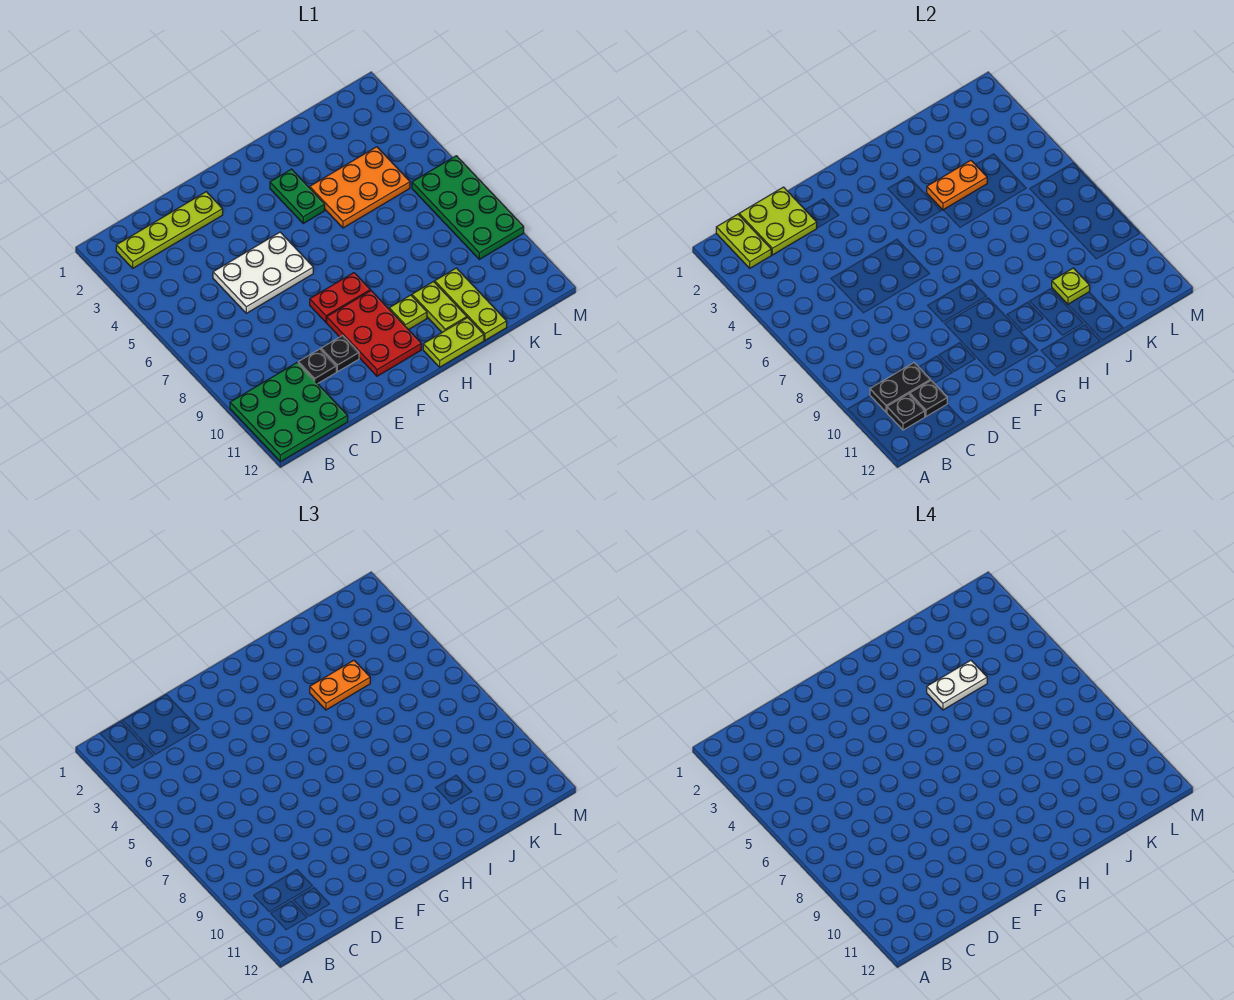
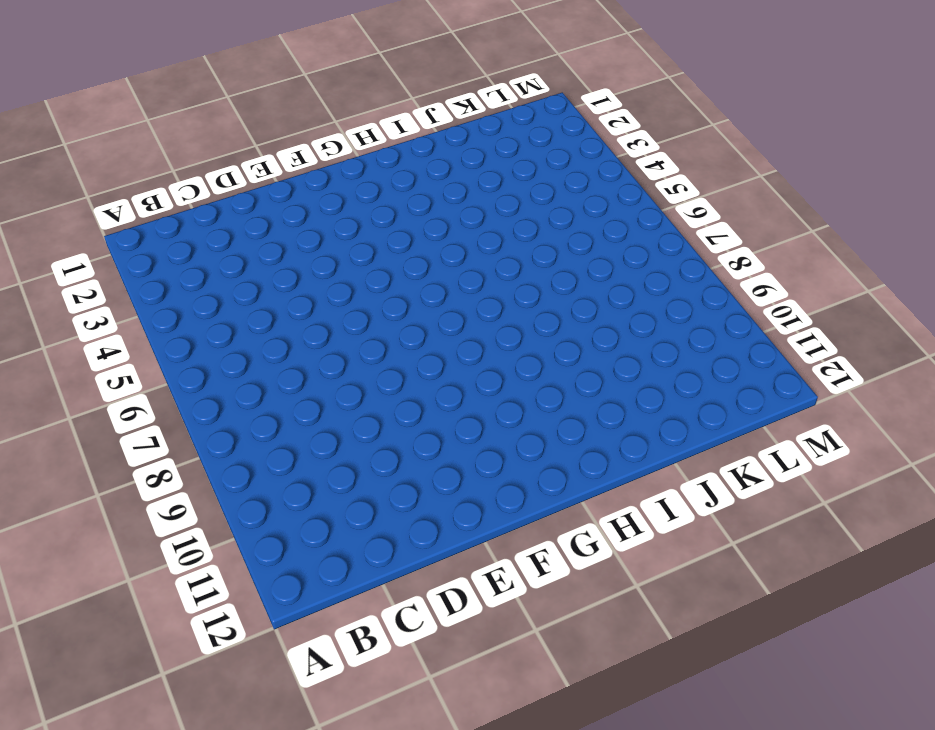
none -> green plate A10:C12 level 1
none -> lime plate B2:E2 level 1
none -> white plate D5:F6 level 1

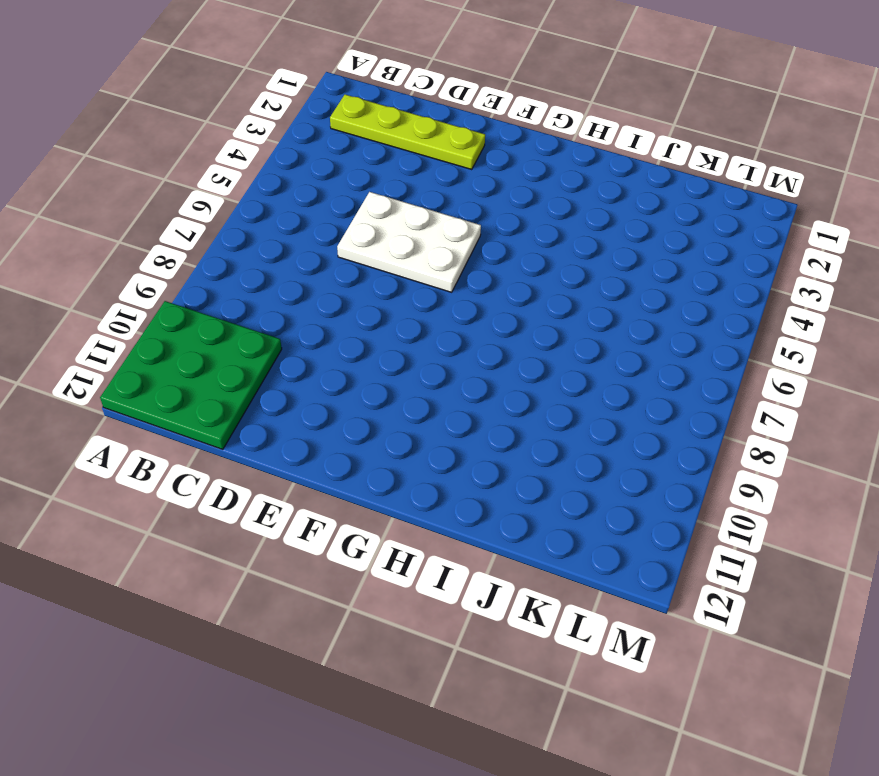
none -> black plate D10 level 1
none -> black plate E10 level 1
none -> red plate F8:G8 level 1

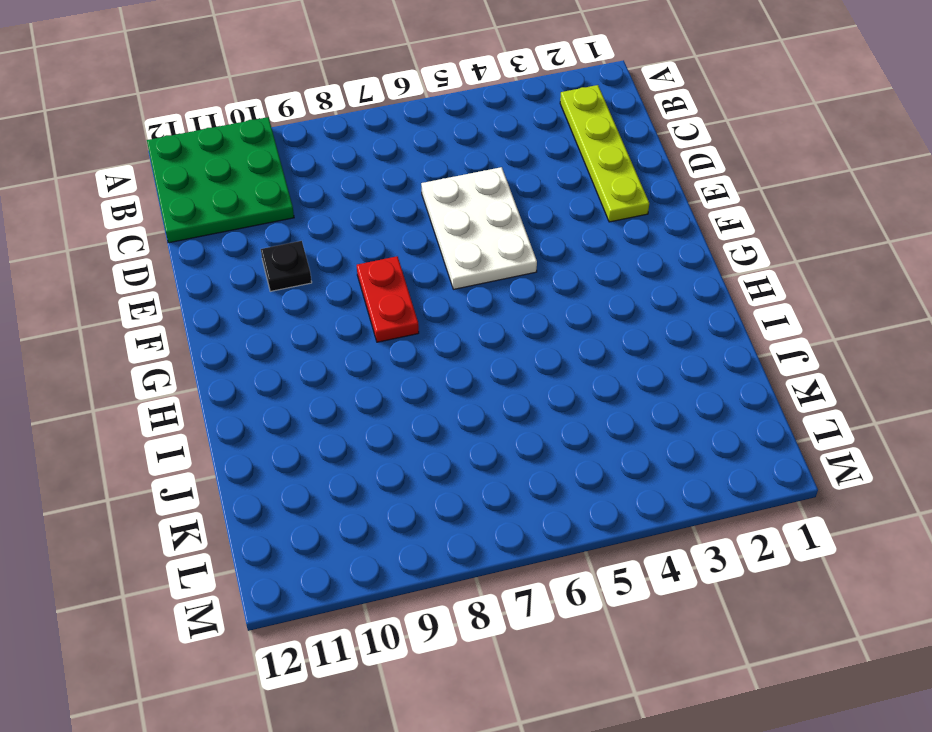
none -> black plate D10 level 1
none -> red plate F9:G11 level 1
none -> green plate H3:H4 level 1

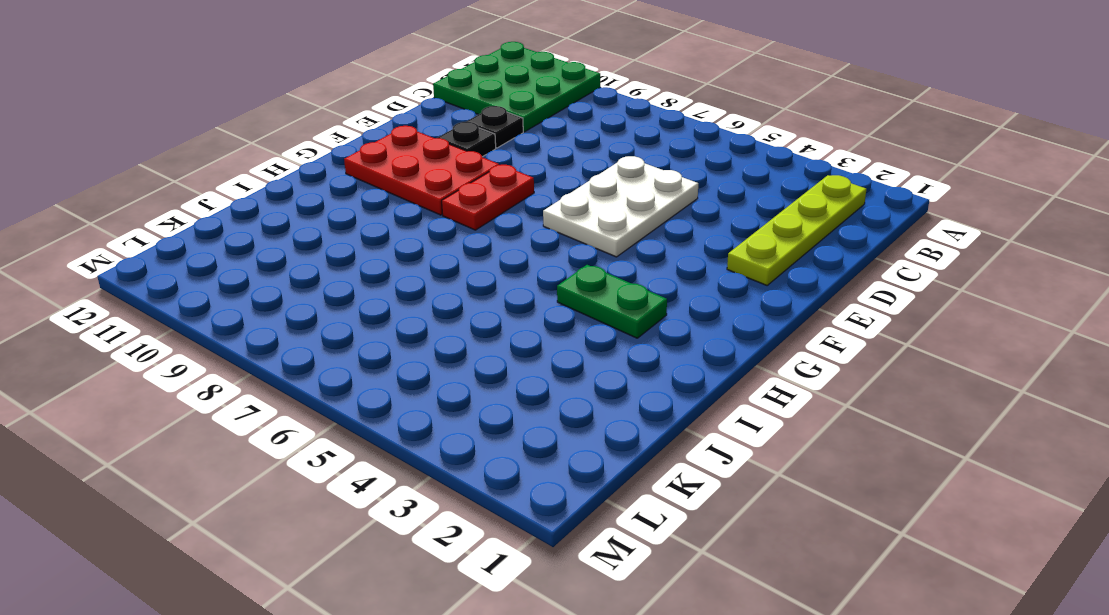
none -> lime plate H10 level 1
none -> lime plate H12:I12 level 1
none -> orange plate I4:K5 level 1

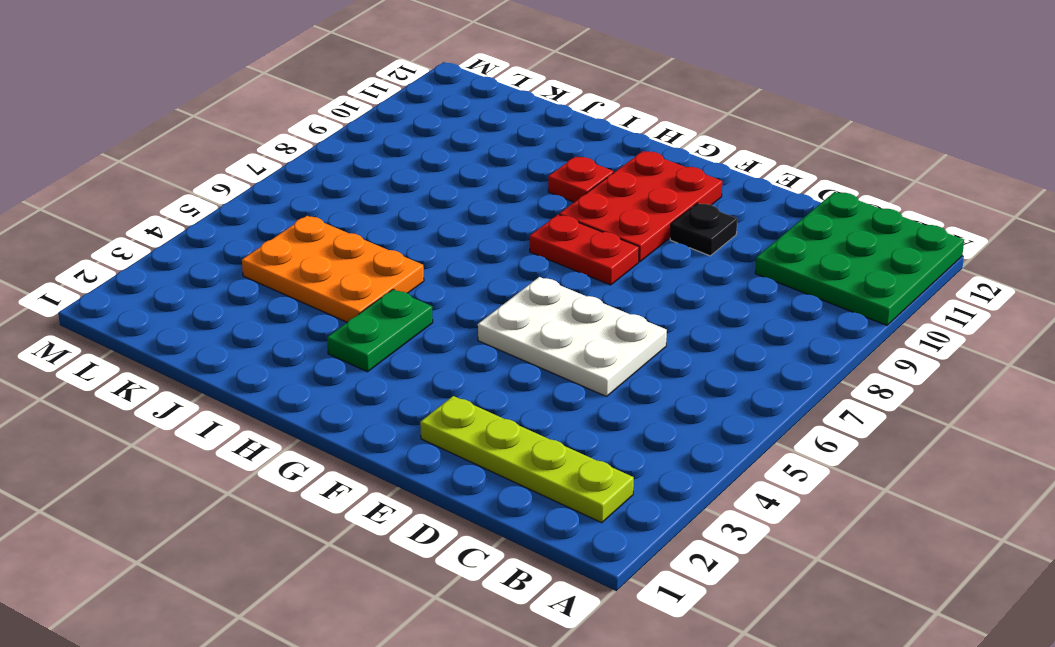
red plate H10 level 1 -> lime plate H10 level 1
none -> black plate D10 level 1
none -> lime plate H12:I12 level 1
none -> lime plate I10:I11 level 1

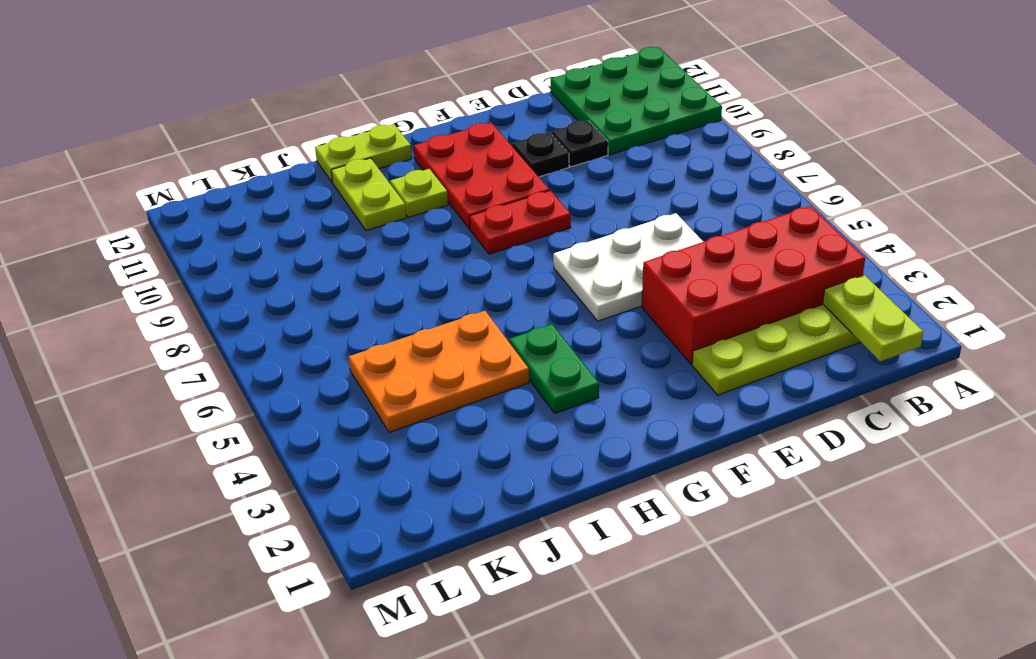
red brick B3:E4 level 1 -> none
none -> lime plate J10:J12 level 1
none -> green plate L6:M9 level 1
none -> black plate B10:C10 level 2

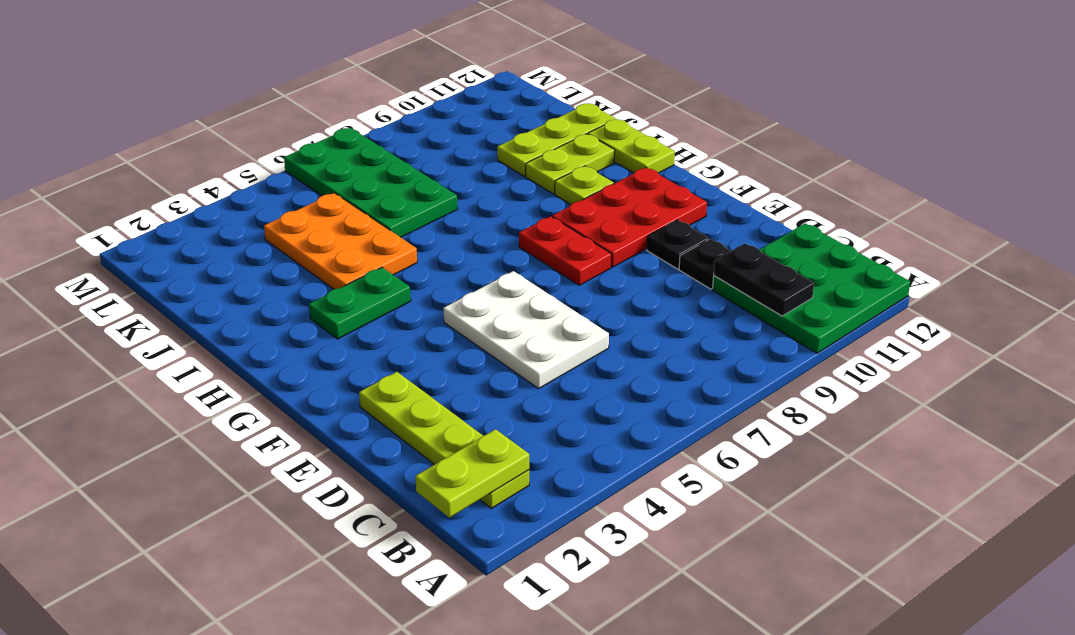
green plate J6:M7 level 1 -> green plate L6:M9 level 1
none -> black plate B11 level 2
none -> lime plate C1:D2 level 2
none -> black plate C11 level 2

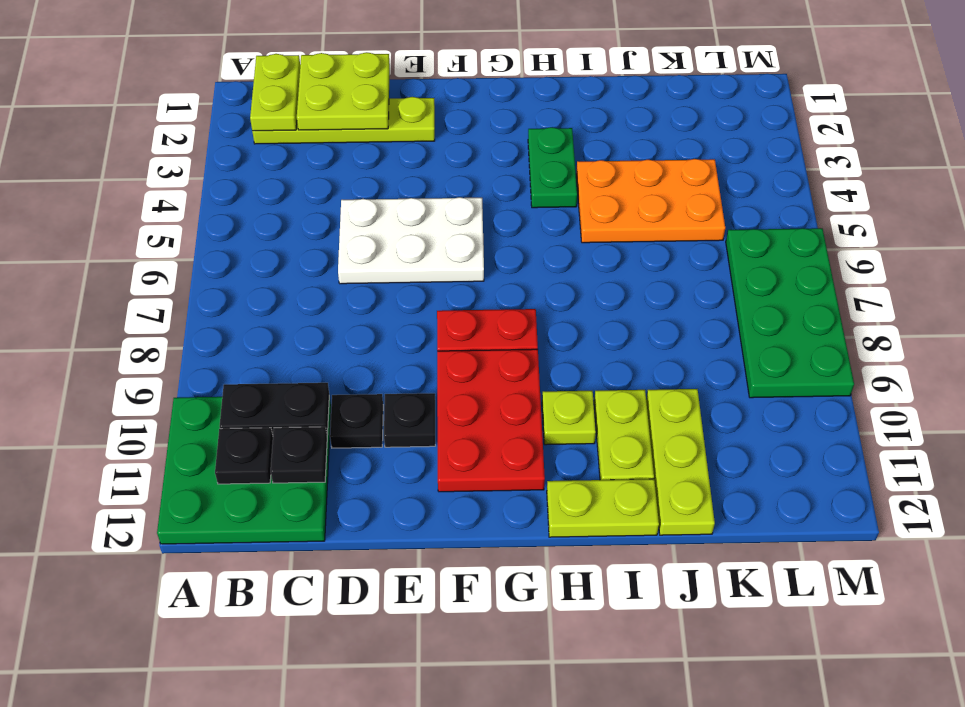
none -> orange plate I4:J4 level 2
none -> lime plate J10 level 2
none -> orange plate I4:J4 level 3

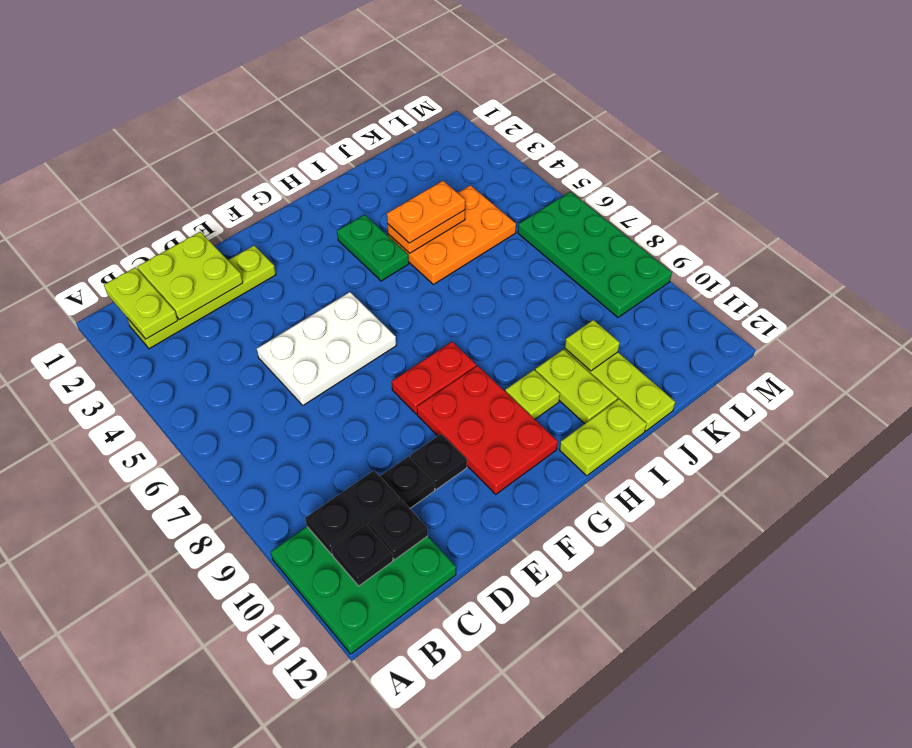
none -> white plate I4:J4 level 4

